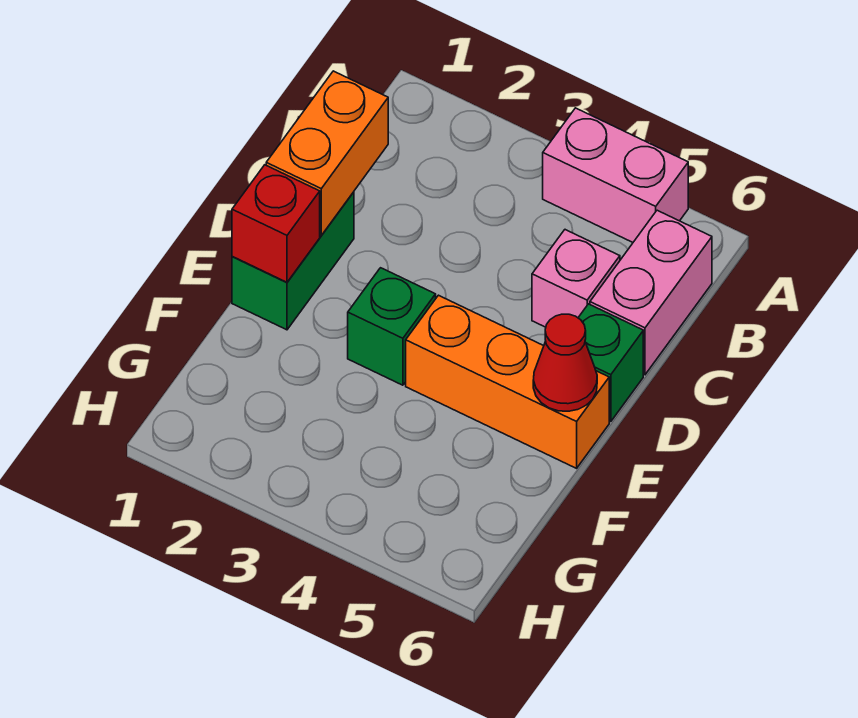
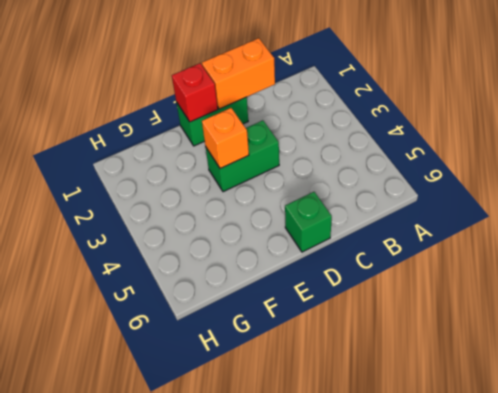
green brick D3:E3 level 1 -> green brick E3 level 1
orange brick E3 level 2 -> none
none -> pink brick A4:A5 level 1
none -> pink brick B6:C6 level 1

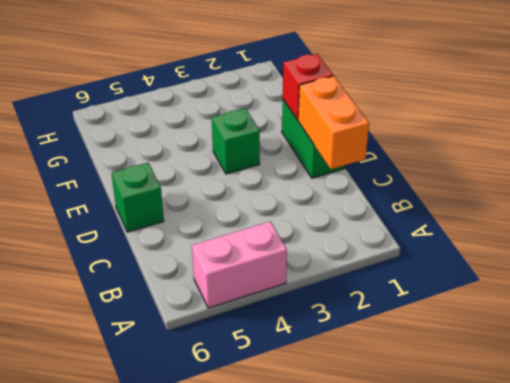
none -> pink brick B6:C6 level 1
none -> pink brick C5 level 1

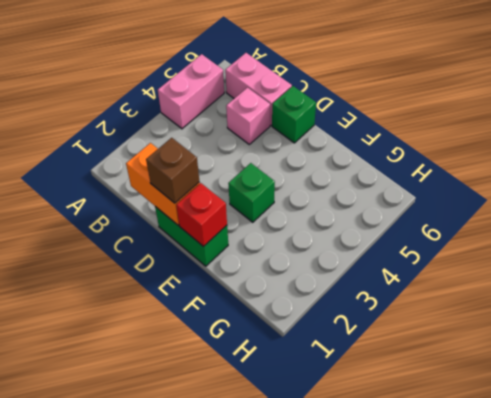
brown brick D1 level 3 -> none
none -> orange brick E4:E6 level 1
none -> red cone E6 level 2

